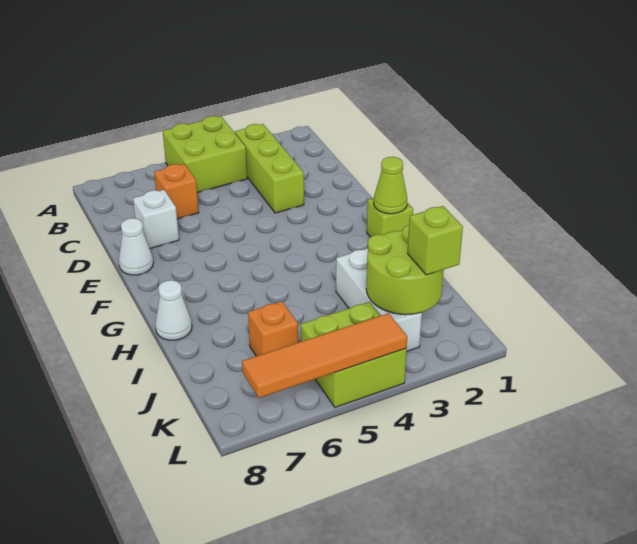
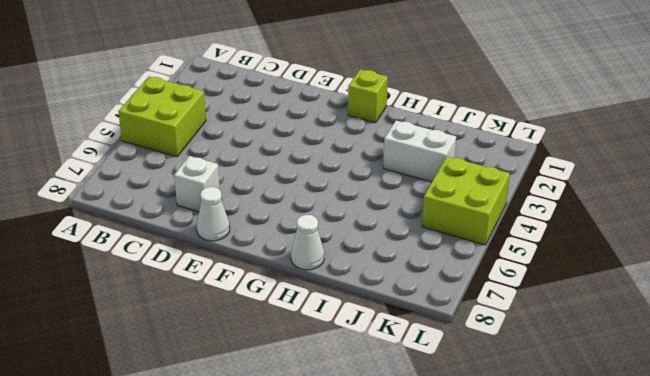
white brick I3:J3 level 1 -> white brick I3:K3 level 1
none -> lime brick B3:D3 level 1
none -> orange brick C6 level 1
none -> orange brick J6 level 1

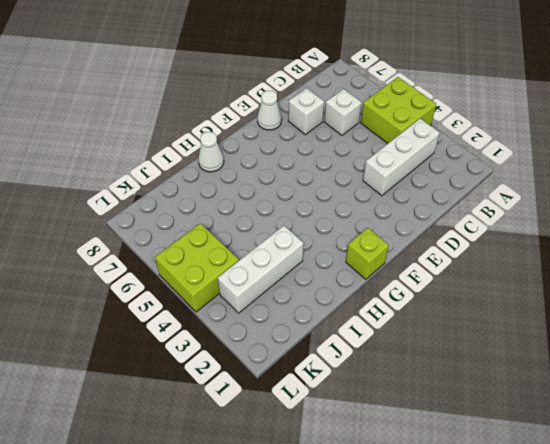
white brick B3:D3 level 1 -> lime brick B3:D3 level 1
white brick C6 level 1 -> orange brick C6 level 1
none -> orange brick J6 level 1
none -> lime cone G1 level 2
none -> lime round brick J2:K3 level 2

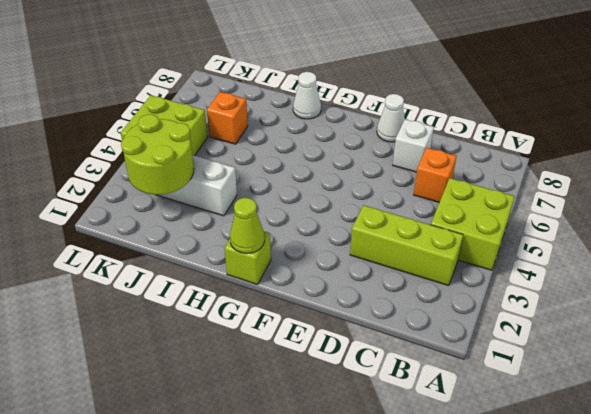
none -> orange tile L4:L7 level 2
none -> lime brick K2 level 3

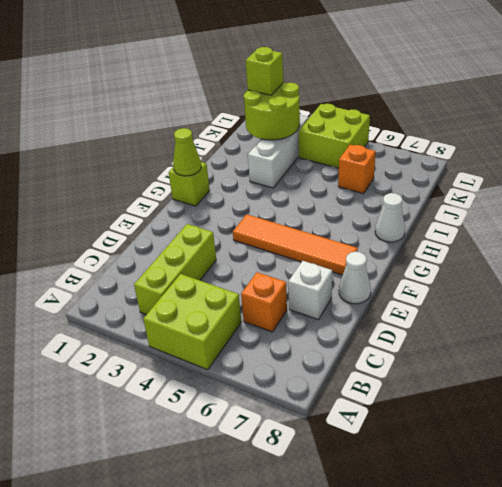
orange tile F4:F7 level 1 -> orange tile L4:L7 level 2

